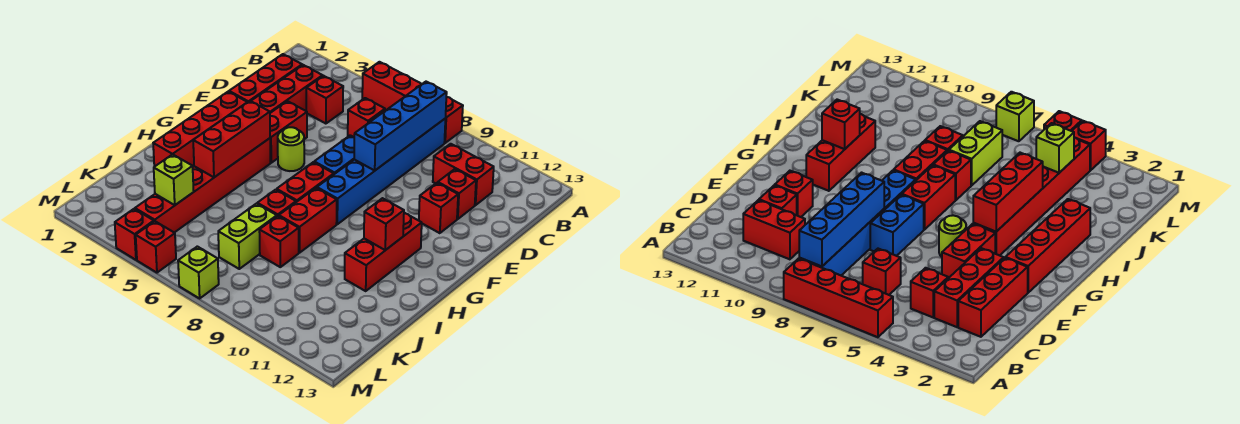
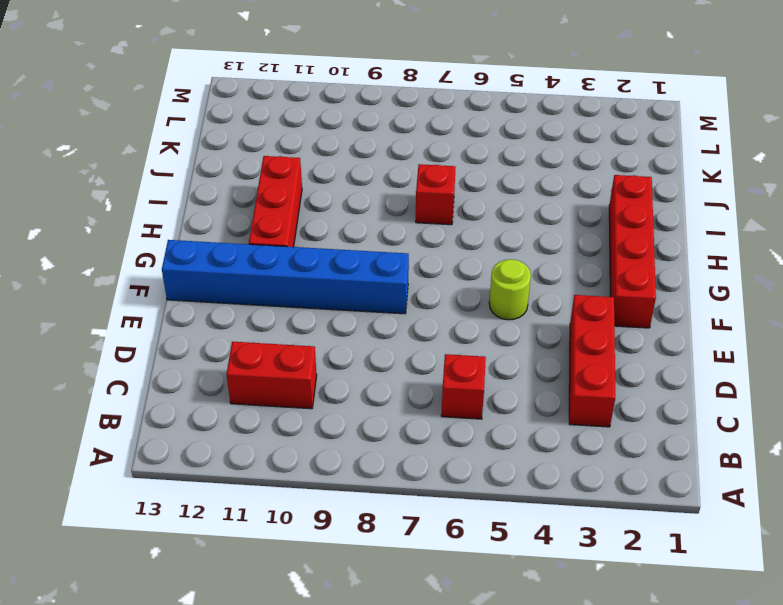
blue brick F8:F13 level 1 -> blue brick B8:G8 level 1
none -> red brick A5:A8 level 1
none -> red brick C2:E2 level 1
none -> red brick C4 level 1

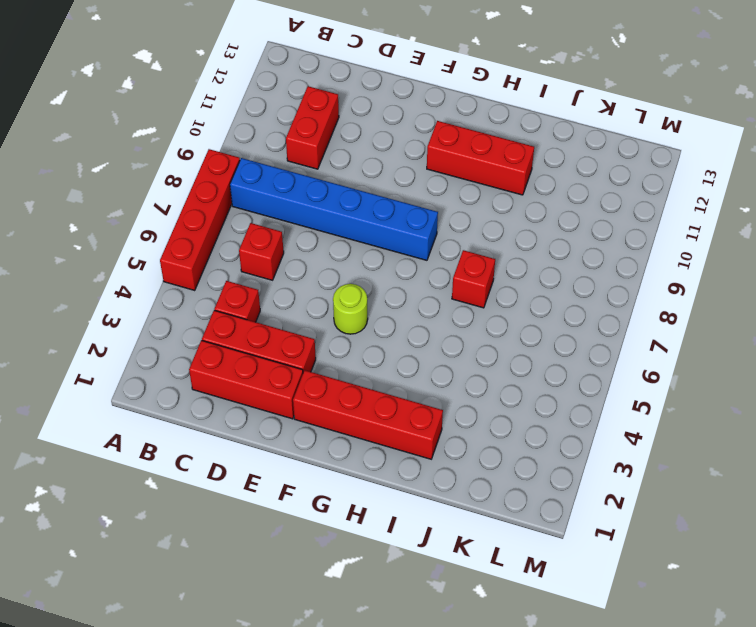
none -> red brick D11 level 1
none -> red brick E4:F4 level 1
none -> blue brick E7:F7 level 1

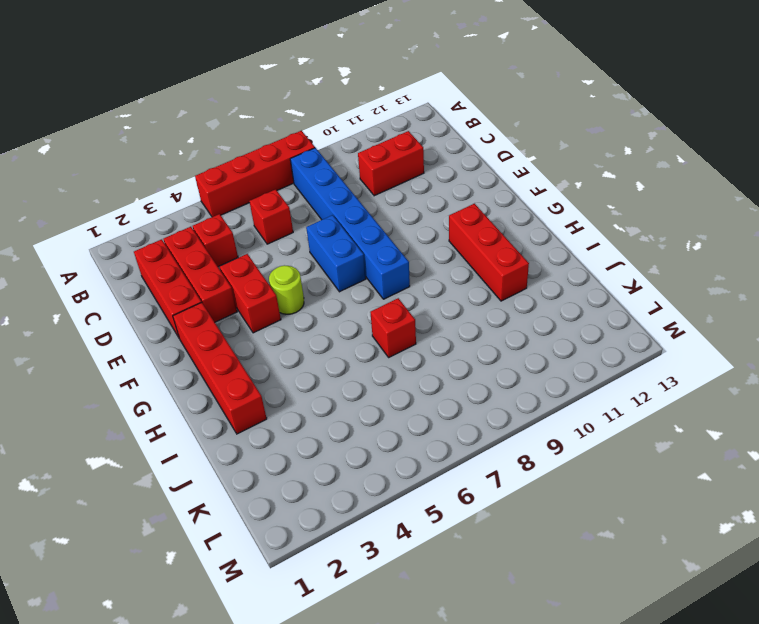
none -> red brick D11 level 1
none -> red brick E11 level 1
none -> red brick G4:L4 level 1

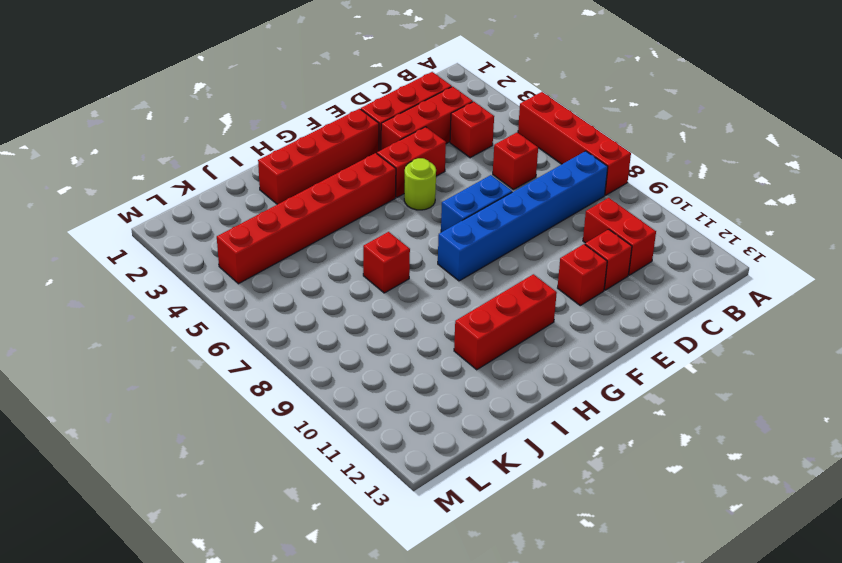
none -> red brick G7:H7 level 1
none -> red brick H8:I8 level 1
none -> lime brick J7:K7 level 1

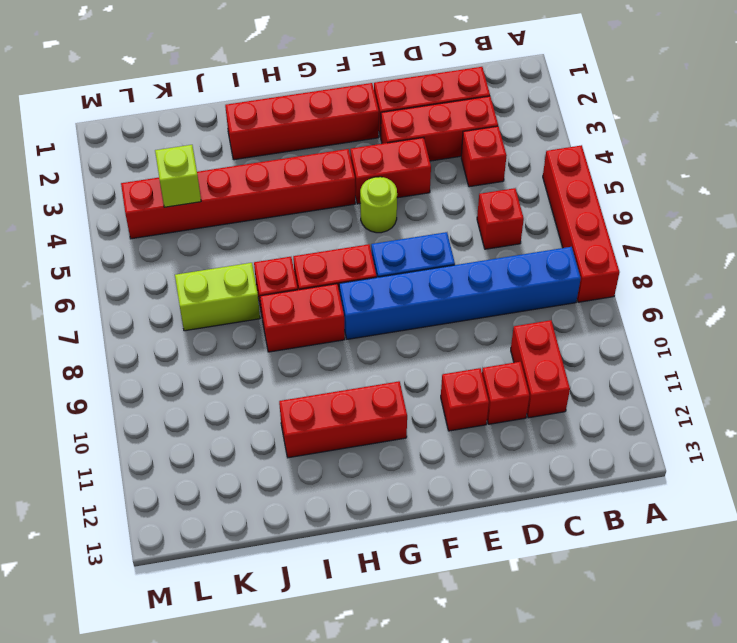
none -> red brick J8 level 1
none -> red brick M4 level 1
none -> red brick M5 level 1

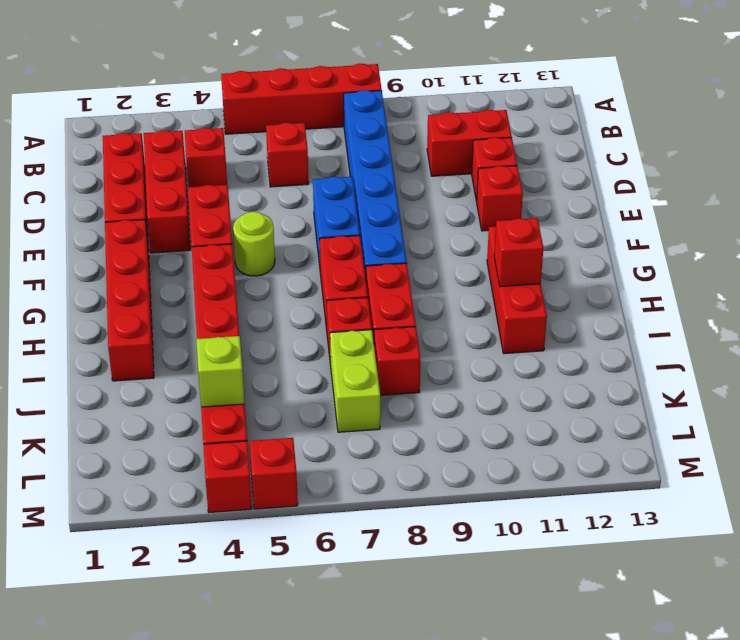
none -> lime brick M7 level 1
none -> blue brick B8:E8 level 2
none -> red brick G4:I4 level 2

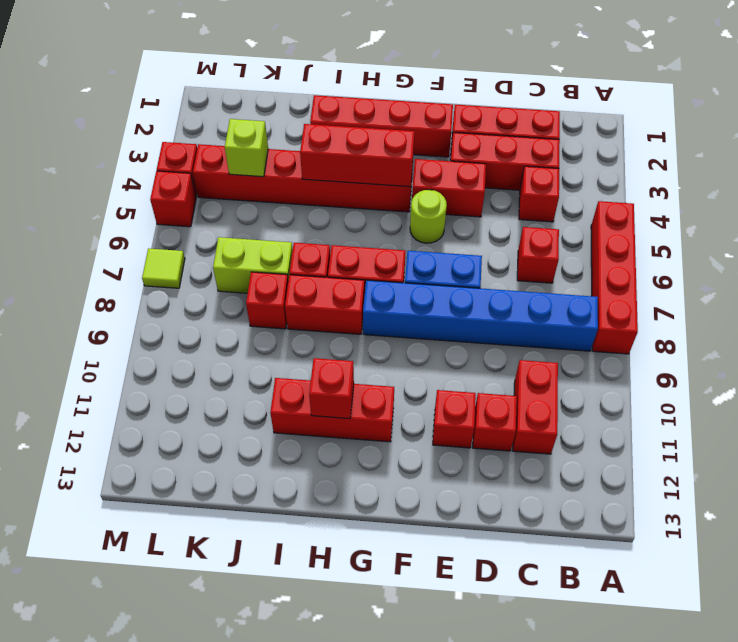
lime tile M7 level 1 -> lime brick M7 level 1
none -> blue brick B8:E8 level 2

